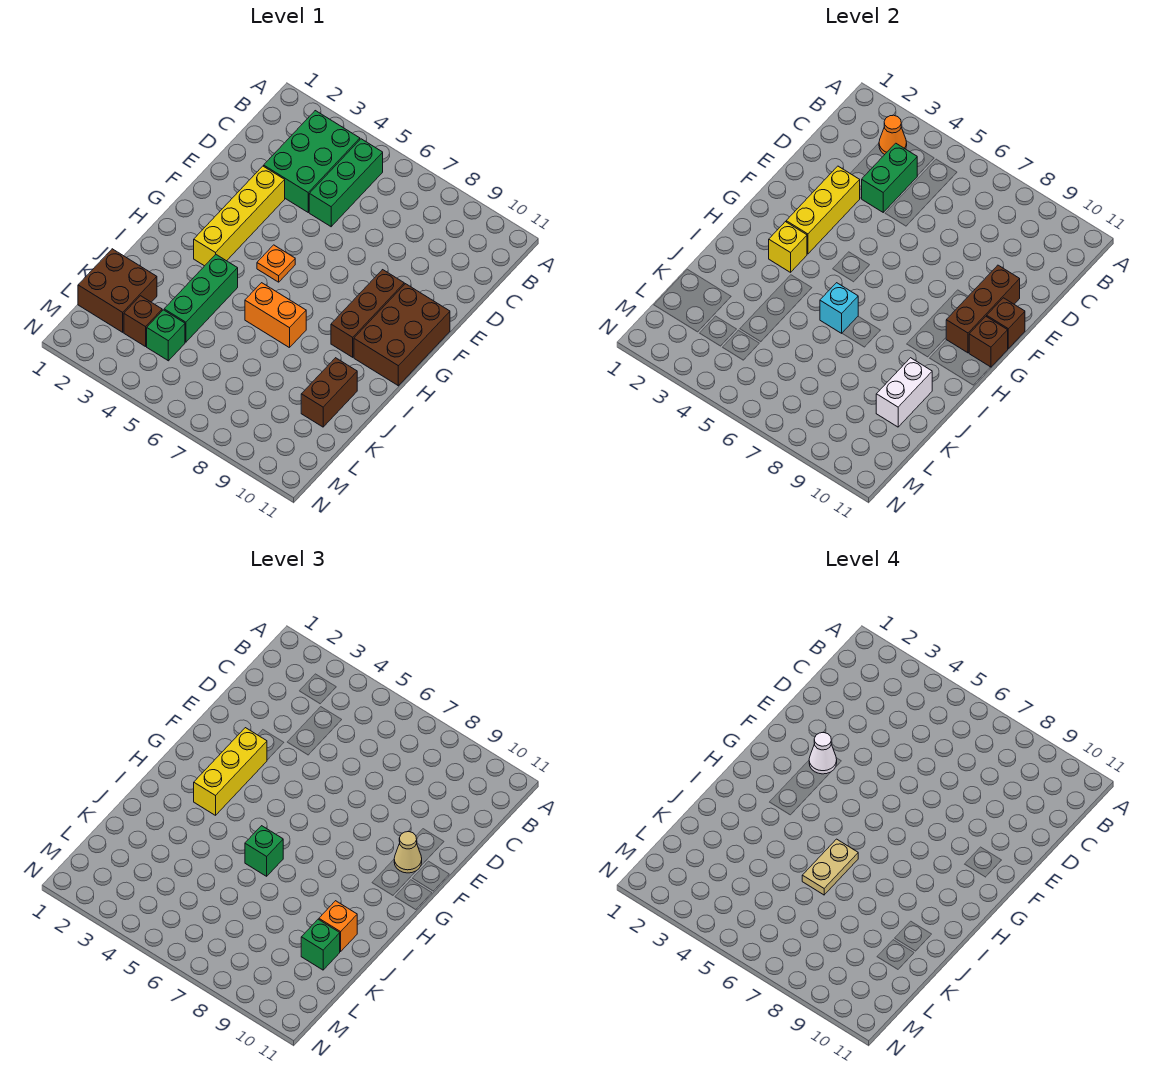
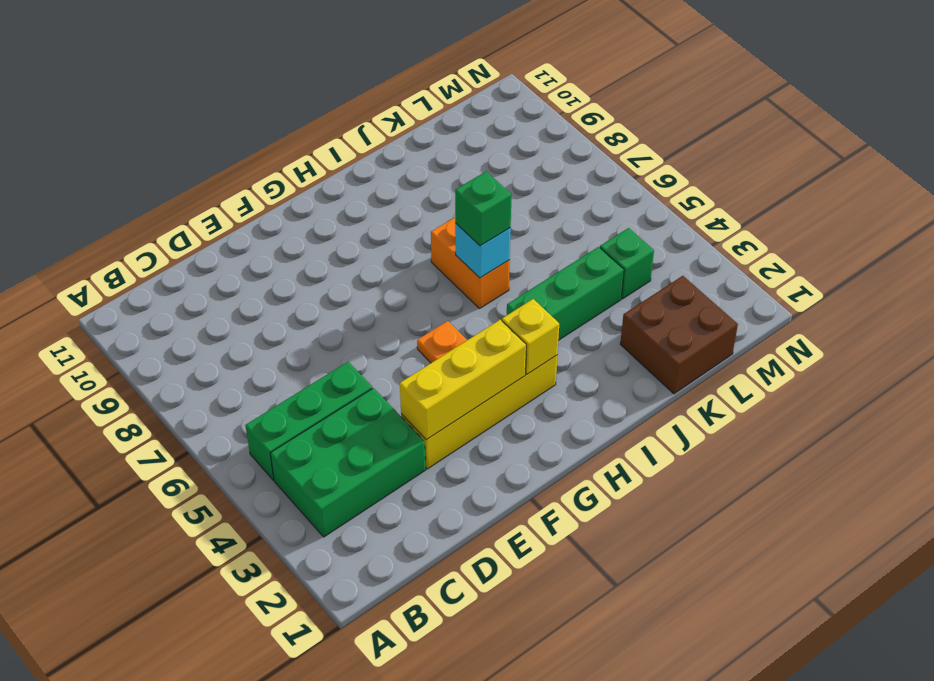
none -> brown brick F9:H9 level 1
none -> brown brick F10:H11 level 1
none -> brown brick J10:K10 level 1

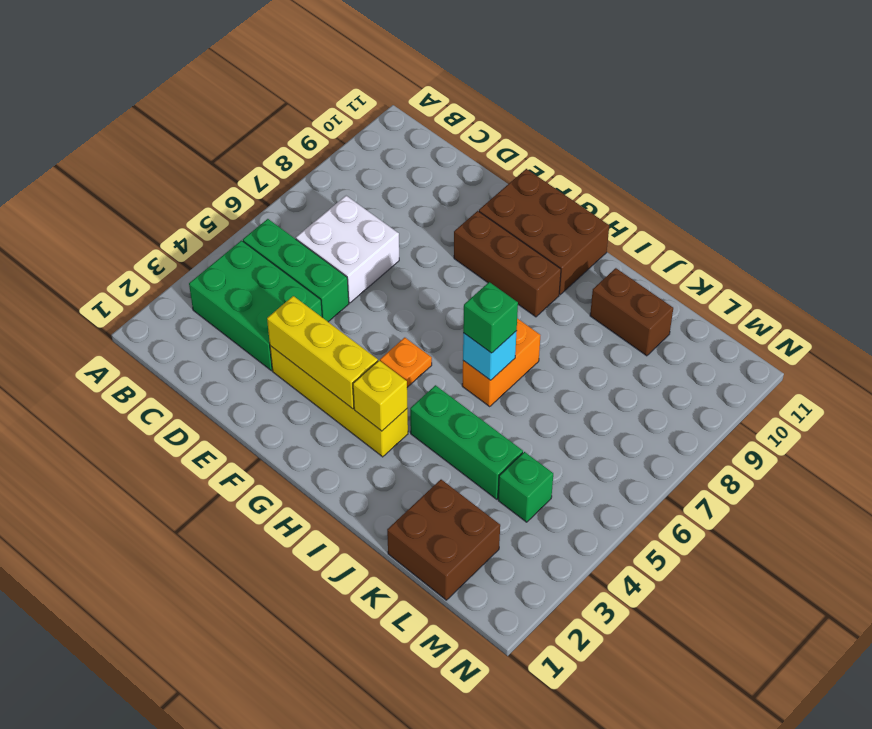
white brick C6:D7 level 1 -> none
none -> brown brick L3 level 1
none -> orange cone B3 level 2
none -> green brick C4:D4 level 2

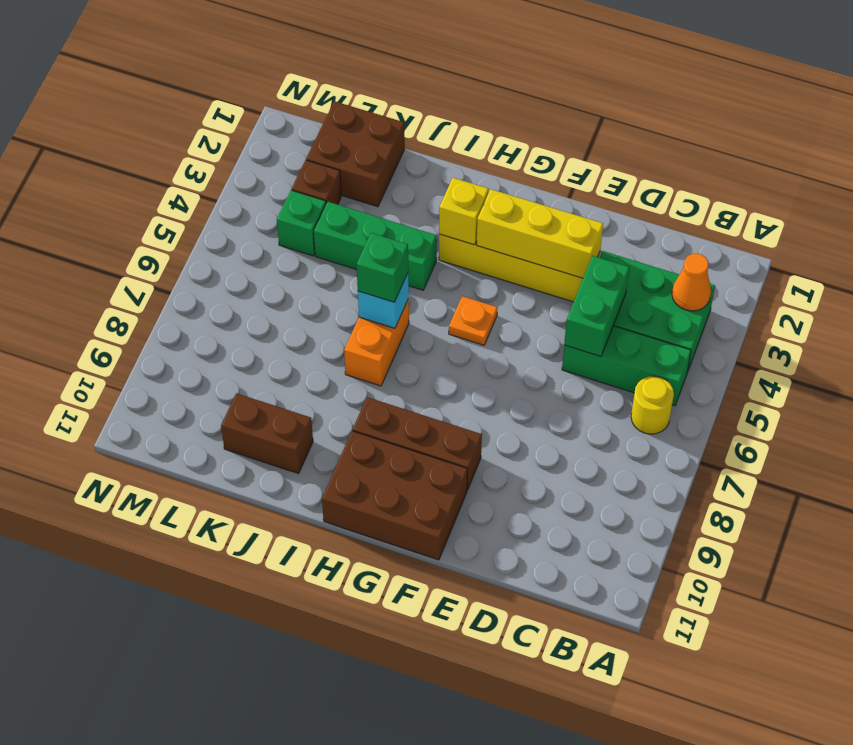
yellow round brick B6 level 1 -> none
green brick D4:D5 level 2 -> green brick C4:D4 level 2
none -> brown brick E10:G10 level 2
none -> brown brick F11 level 2
none -> brown brick G11 level 2

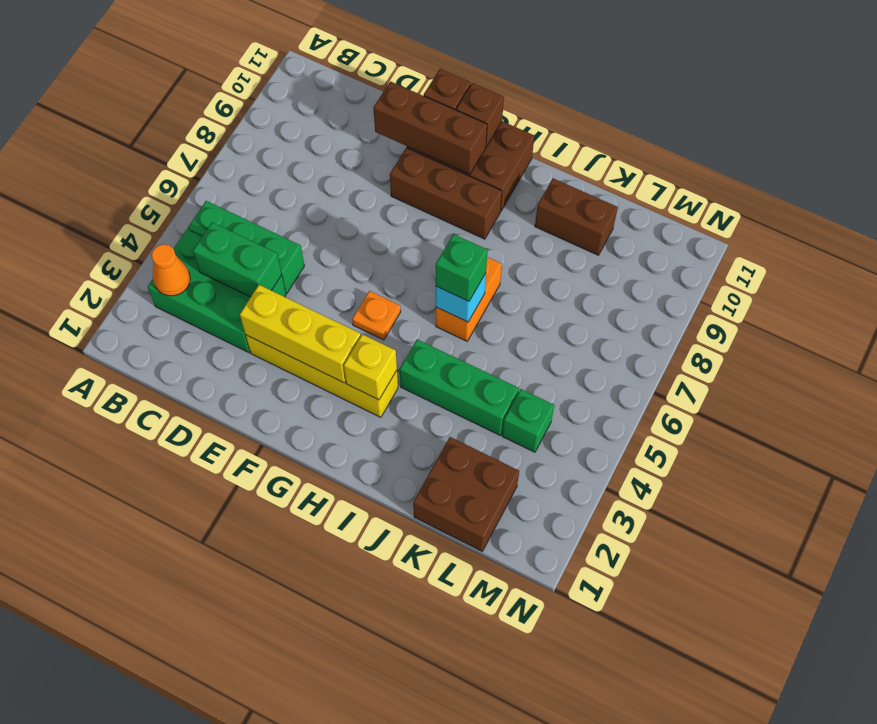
none -> brown brick L3 level 1
none -> white brick J10:K10 level 2
none -> yellow brick F3:H3 level 3

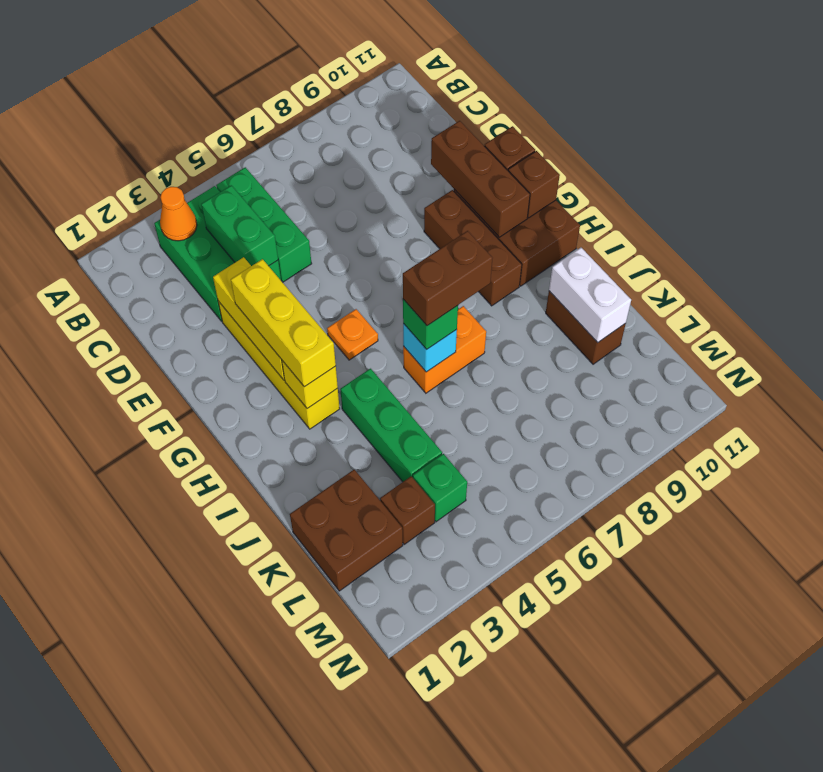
brown brick I6:I7 level 4 -> tan plate I6:J6 level 4
none -> tan cone F10 level 3
none -> orange brick J10 level 3
none -> green brick K10 level 3

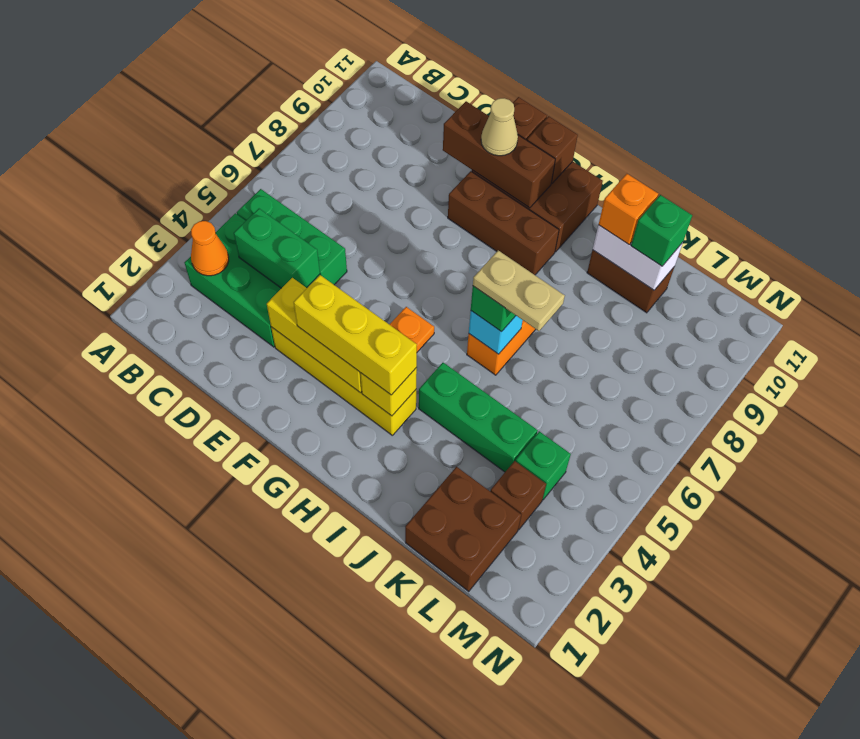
none -> white cone F3 level 4

